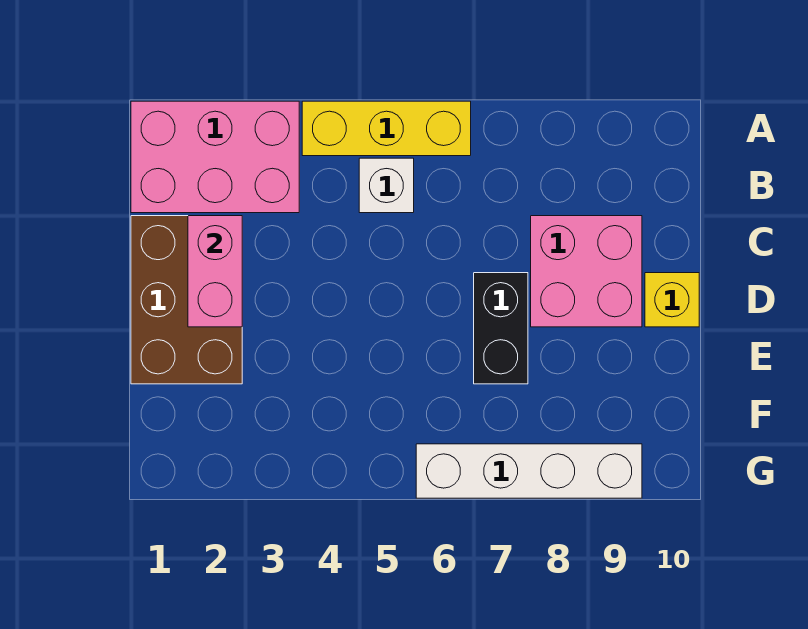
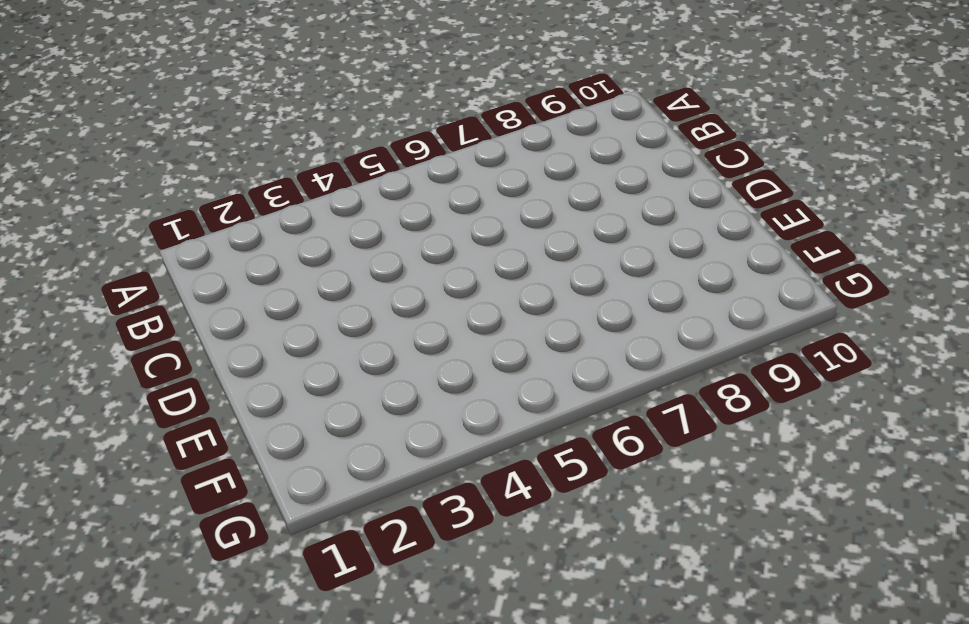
none -> pink brick A1:B3 level 1
none -> yellow brick A4:A6 level 1

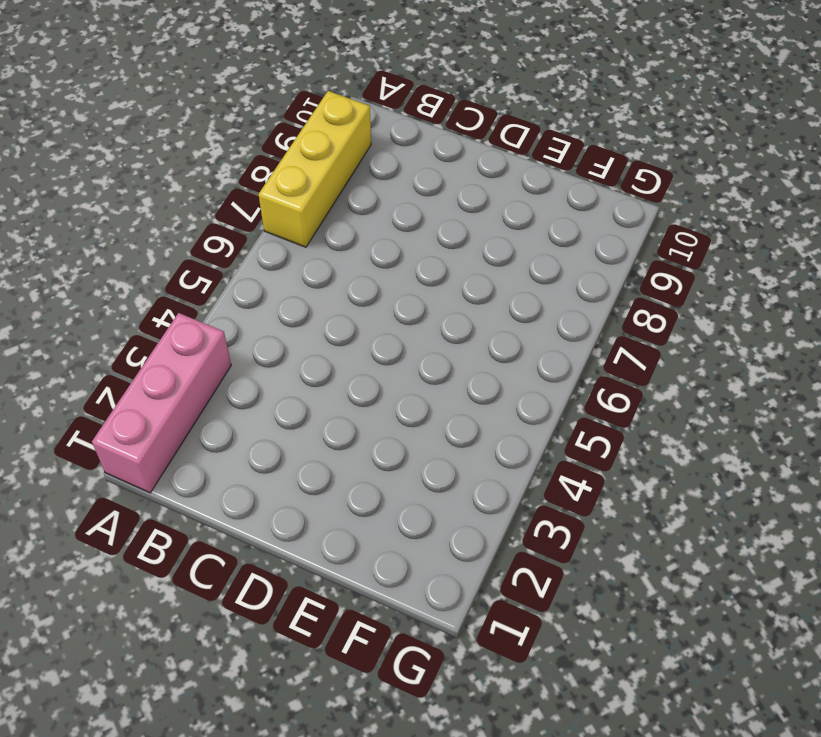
pink brick A1:A3 level 1 -> pink brick A1:B3 level 1
yellow brick A7:A9 level 1 -> yellow brick A4:A6 level 1
none -> white brick B5 level 1
none -> brown brick C1:E2 level 1

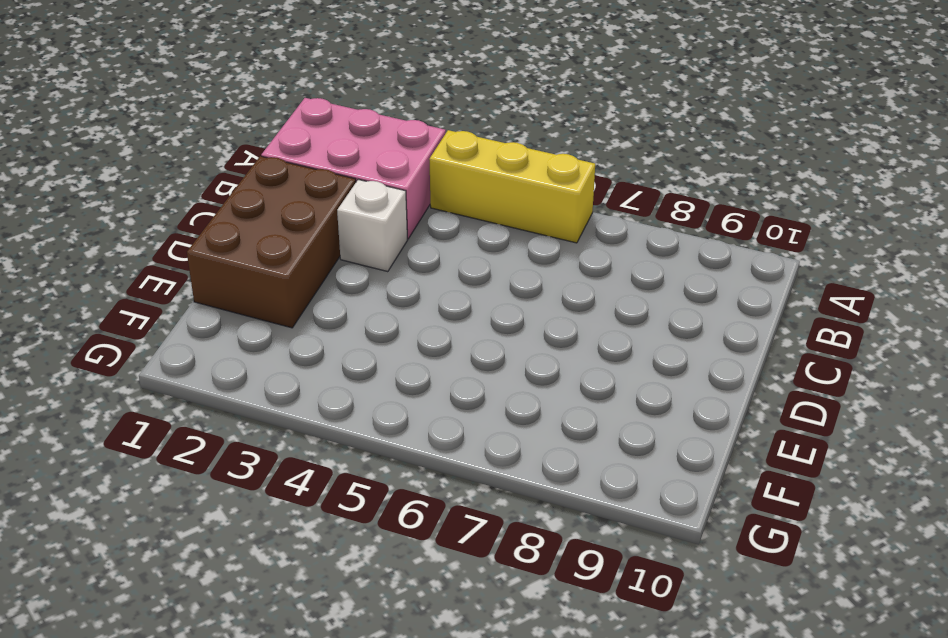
white brick C3 level 1 -> white brick B5 level 1
none -> pink brick C8:D9 level 1
none -> black brick D7:E7 level 1

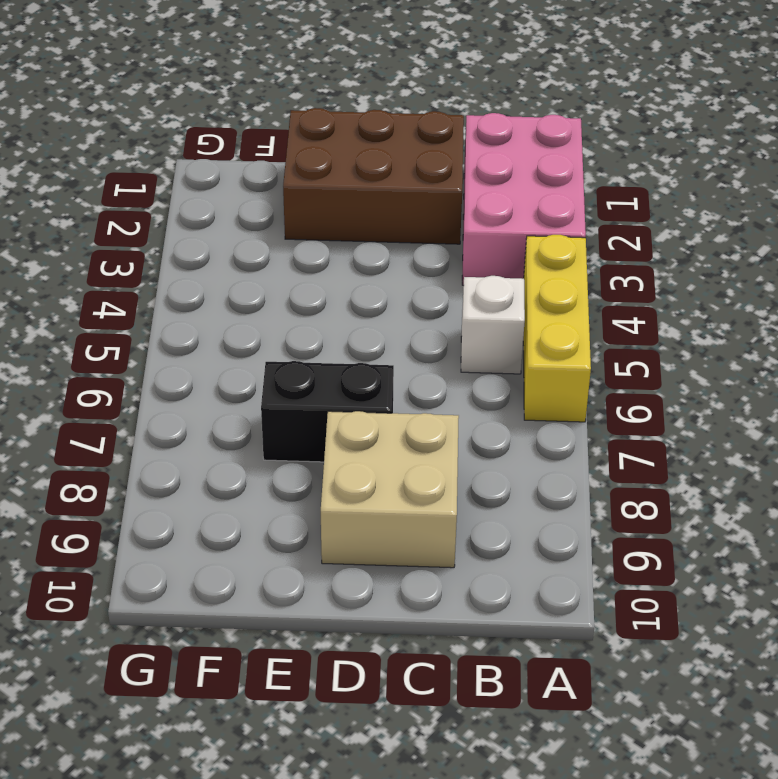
tan brick C8:D9 level 1 -> pink brick C8:D9 level 1
none -> yellow brick D10 level 1
none -> white brick G6:G9 level 1

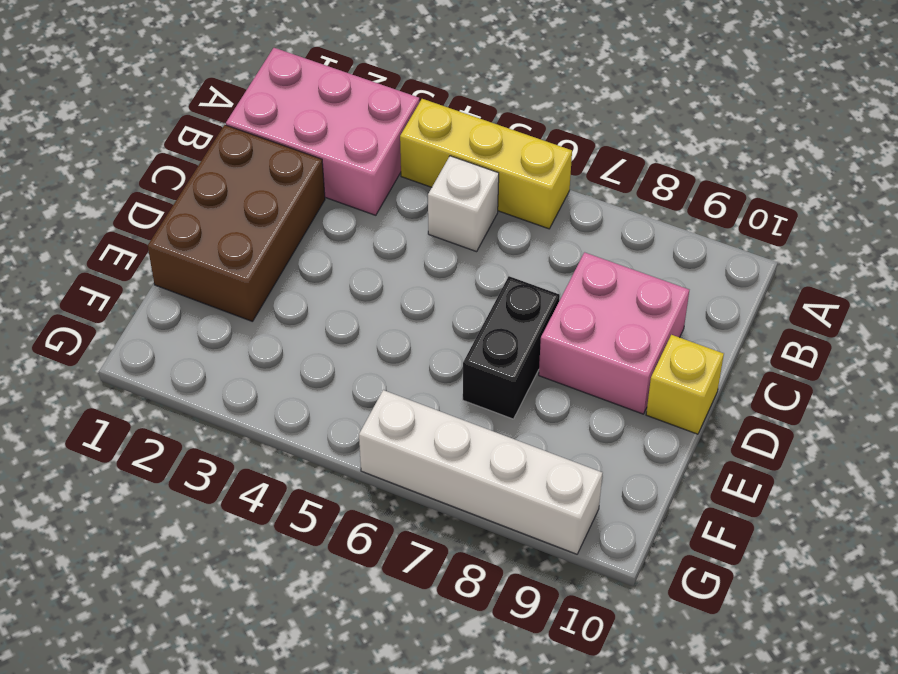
none -> pink brick C2:D2 level 2

